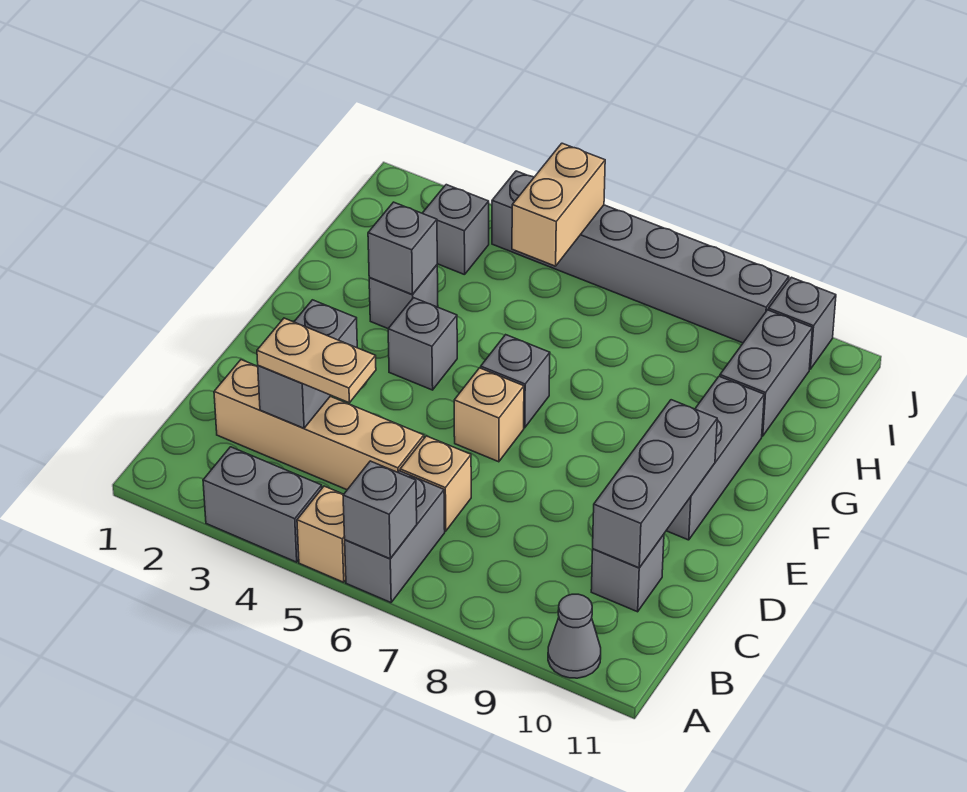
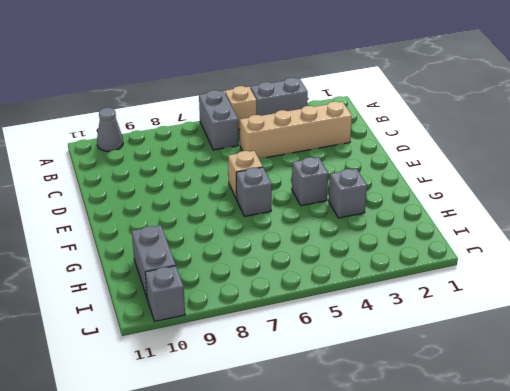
none -> tan brick C6 level 1
none -> grey brick C10 level 1
none -> grey brick E10:G10 level 1

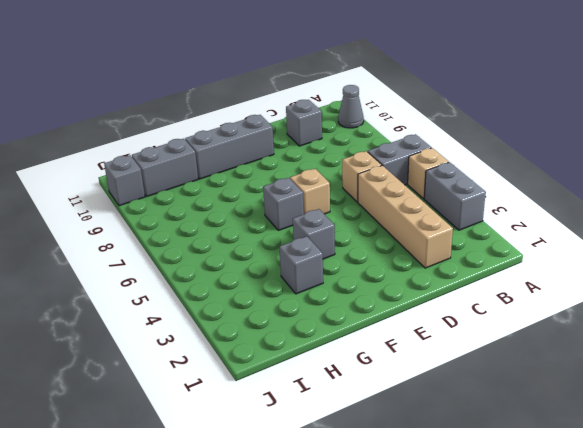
none -> grey brick I3 level 1
none -> grey brick J4:J9 level 1
none -> grey brick A6 level 2

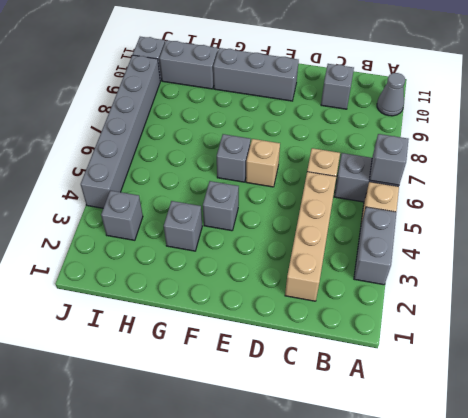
none -> grey brick C3:D3 level 2
none -> grey brick C10:E10 level 2
none -> grey brick G3 level 2

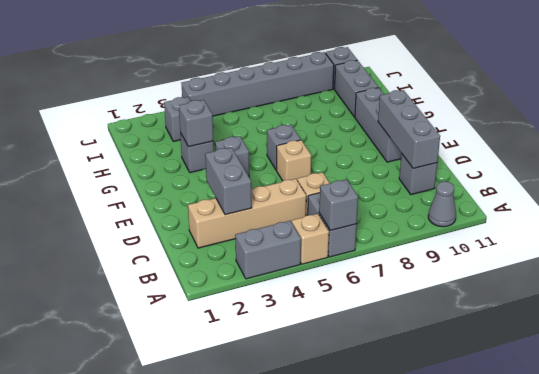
none -> tan brick I5:J5 level 2
none -> tan plate C3:C4 level 3

